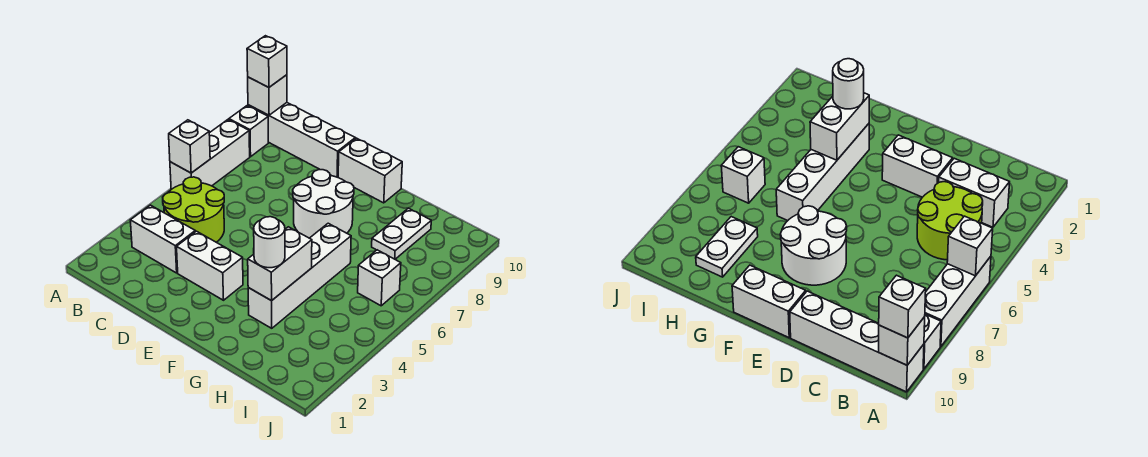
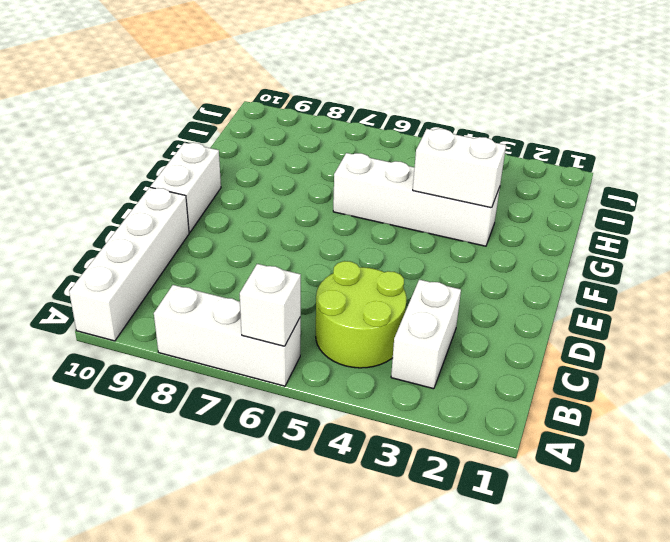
none -> white brick A9 level 1
none -> white brick D3:E3 level 1
none -> white round brick E7:F8 level 1

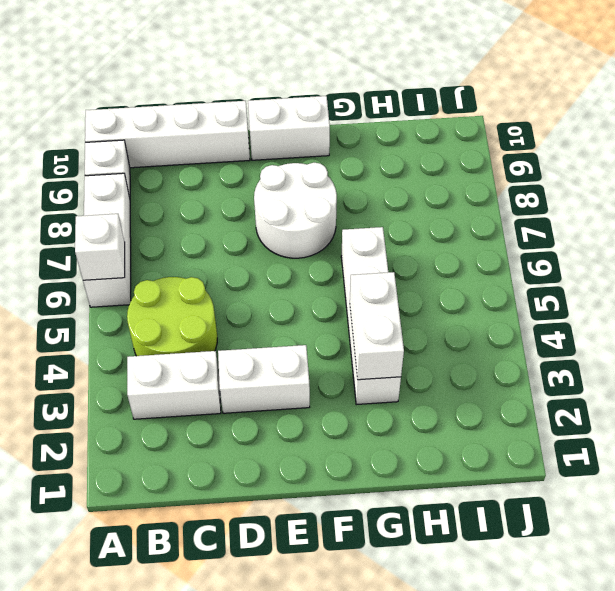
none -> white plate H8:H9 level 1
none -> white brick I6 level 1
none -> white brick A10 level 2

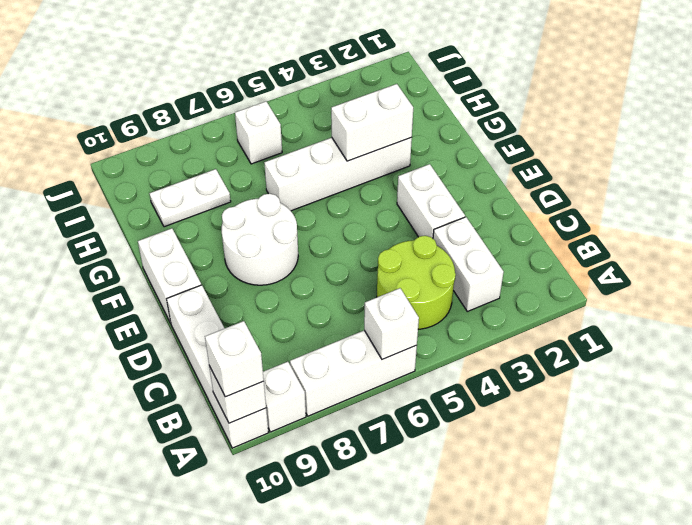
none -> white round brick G3 level 3

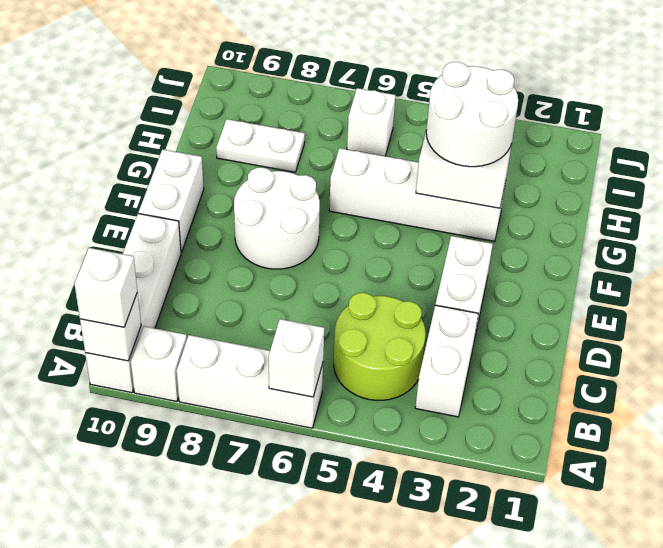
white round brick G3:H4 level 3 -> white round brick G3 level 3

